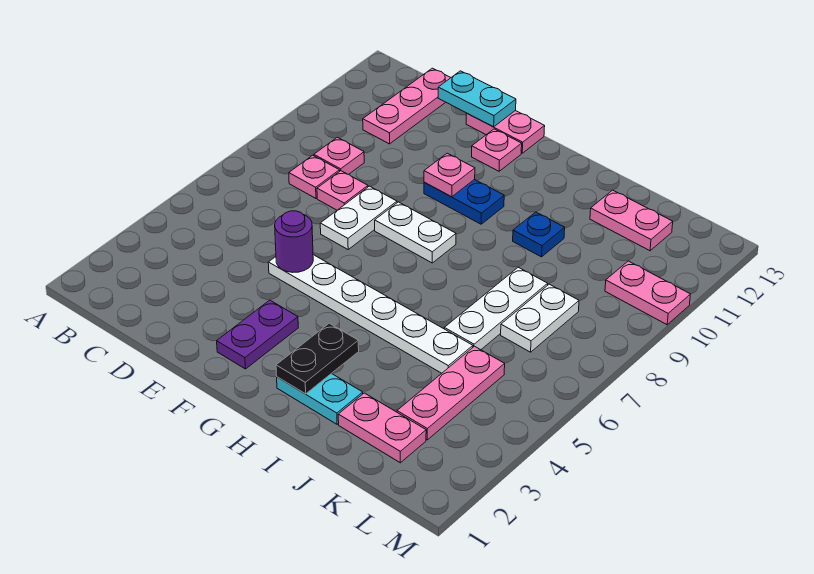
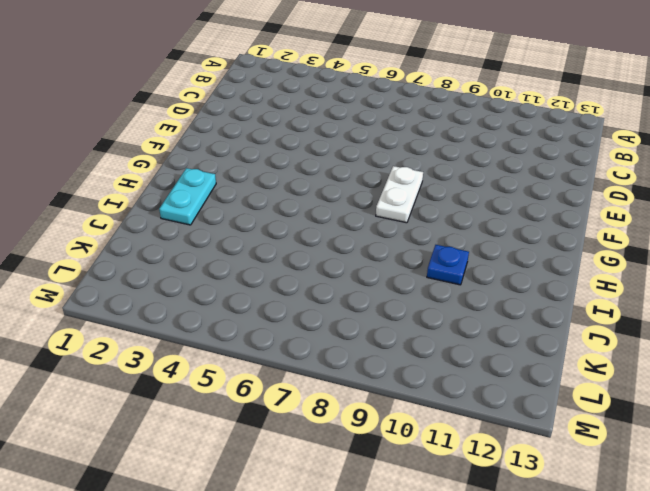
none -> pink plate C8 level 1
none -> pink plate C9 level 1
none -> pink plate C11:C13 level 1

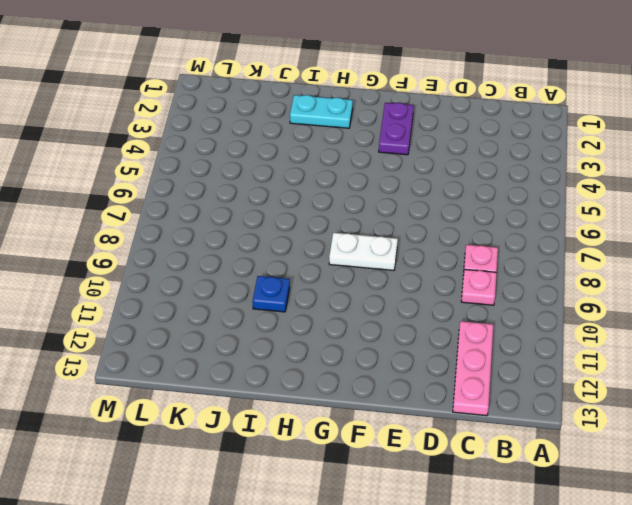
none -> pink plate D8 level 1
none -> white plate E5:J5 level 1
none -> white plate E7:E8 level 1

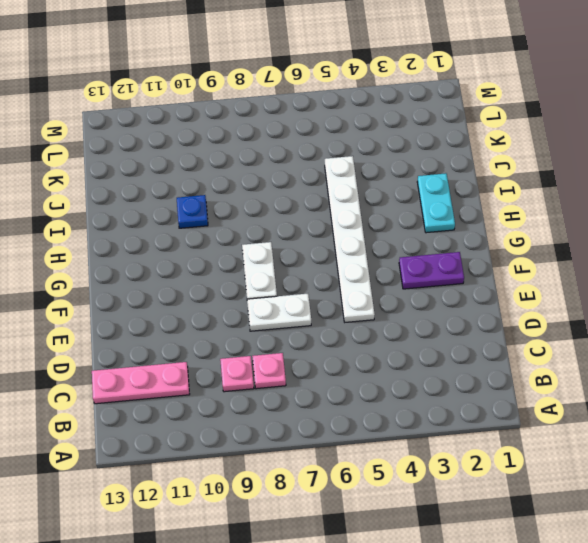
none -> pink plate D8 level 1
none -> pink plate E13:F13 level 1
none -> blue plate F10:G10 level 1

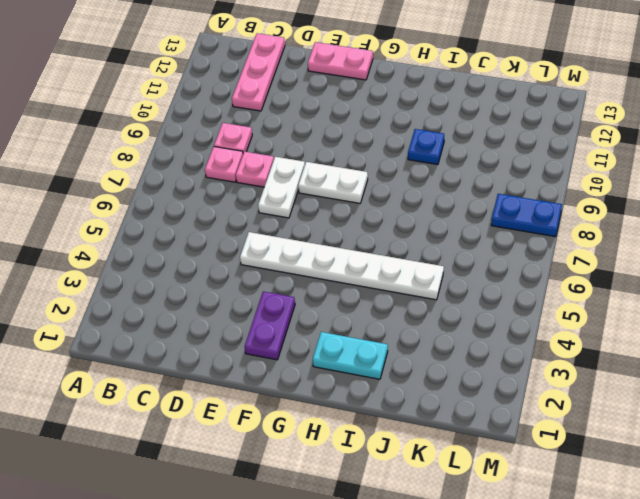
blue plate L8:M8 level 1 -> blue plate F10:G10 level 1
none -> pink plate F12 level 1
none -> pink plate J2:K2 level 1
none -> white plate J6:J8 level 1

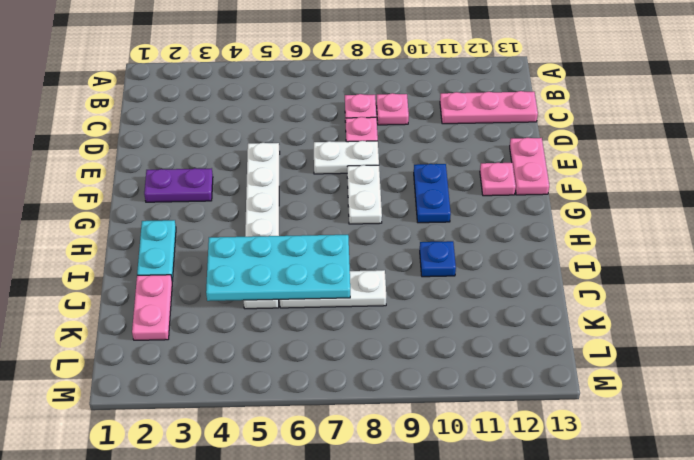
cyan plate I4:J7 level 2 -> none
none -> pink plate J12:K12 level 1
none -> pink plate K3:K5 level 1
none -> white plate K7:K8 level 1

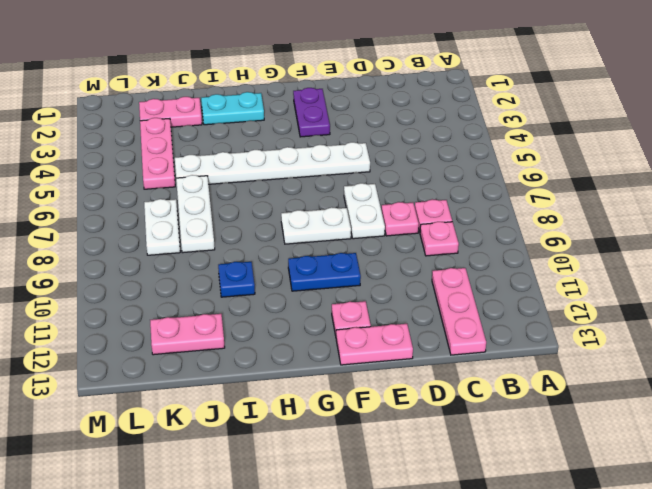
none -> pink plate L10:M10 level 1
none -> cyan plate D13:E13 level 2
none -> purple round brick E5 level 2

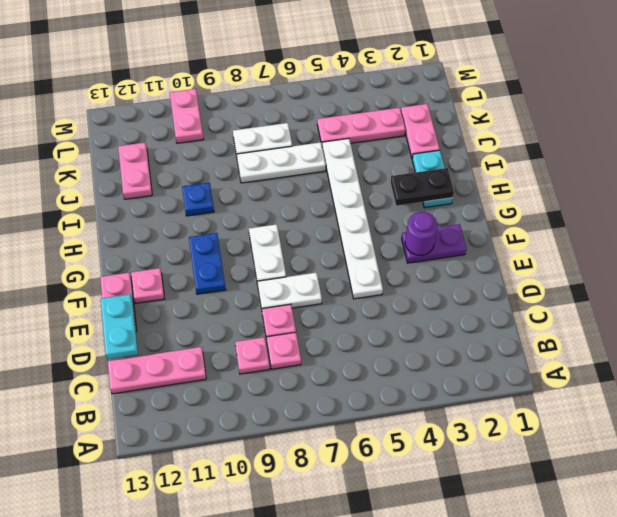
purple round brick F3 level 2 -> purple round brick E5 level 2
none -> pink plate F10 level 2

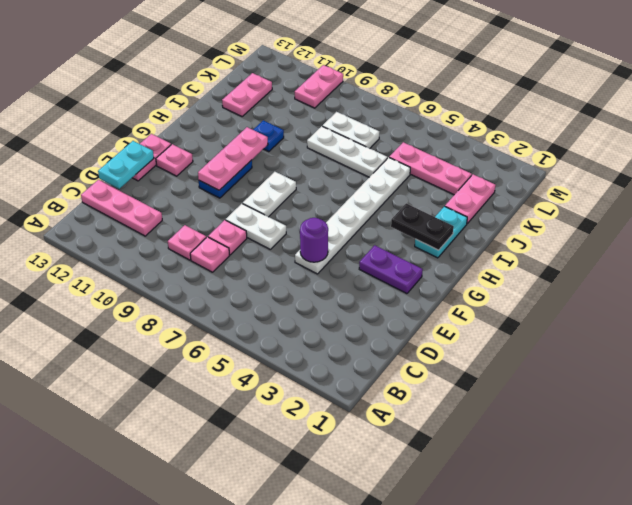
pink plate F10:H10 level 2 -> pink plate F10 level 2

